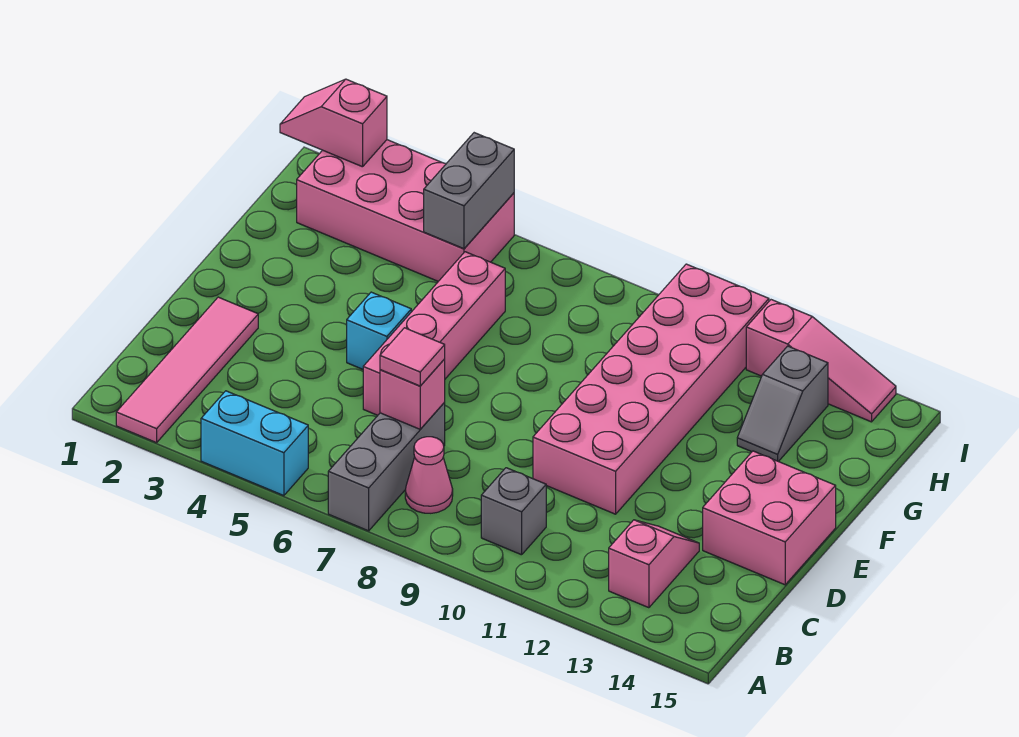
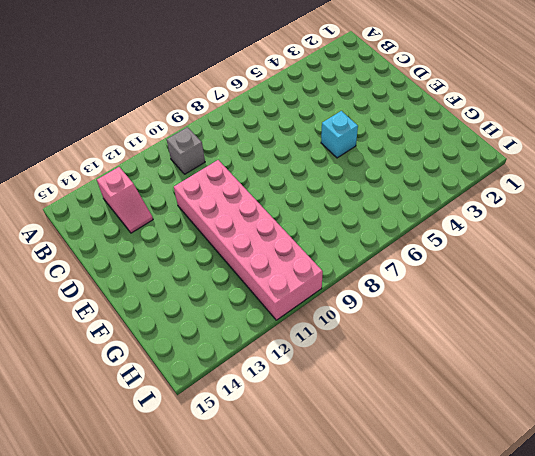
none -> pink tile A2:D2 level 1
none -> cyan brick A4:A5 level 1
none -> grey brick A7:C7 level 1

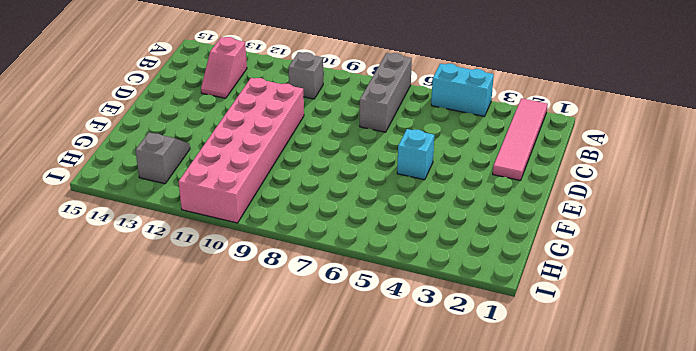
none -> pink cone B8 level 1
none -> pink brick D6:G6 level 1
none -> pink brick D14:E15 level 1

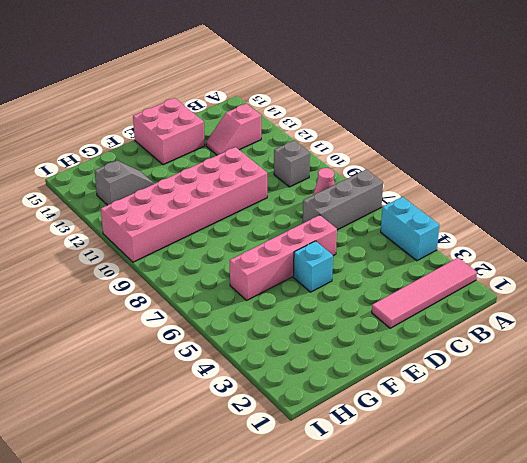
none -> pink brick H2:I5 level 1
none -> pink slope I12:I14 level 1 top 12
none -> pink brick C7 level 2

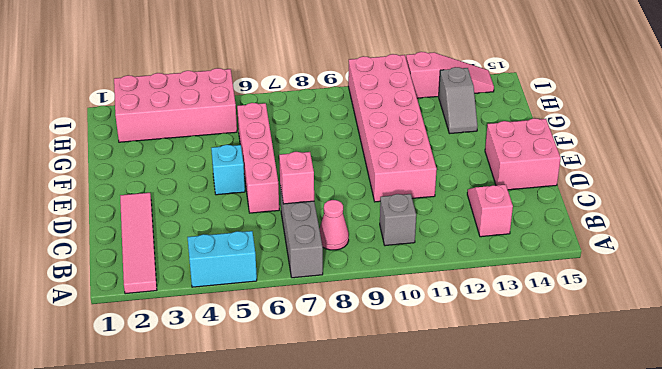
none -> grey brick H5:I5 level 2
none -> pink slope I1:I2 level 2 top 2
none -> pink tile C7 level 3

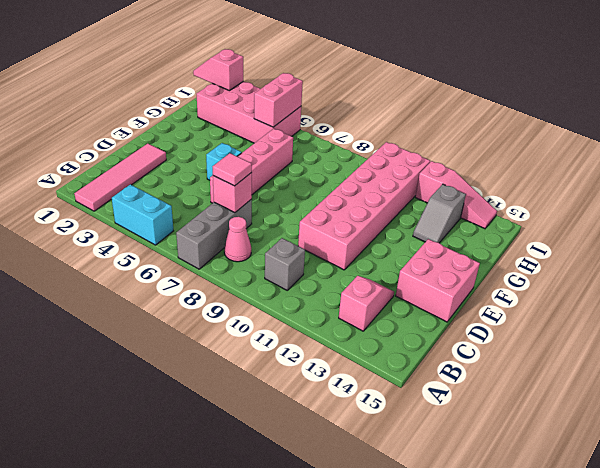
pink brick H5:I5 level 2 -> grey brick H5:I5 level 2

